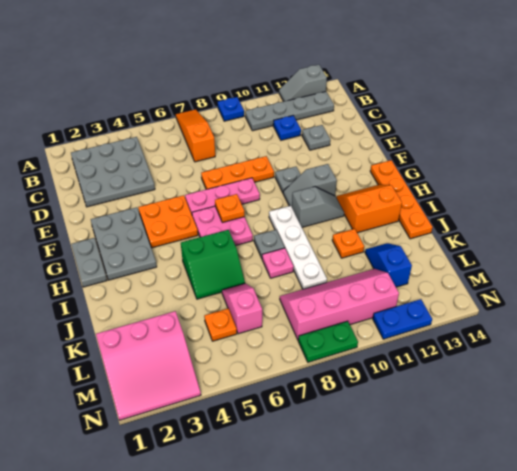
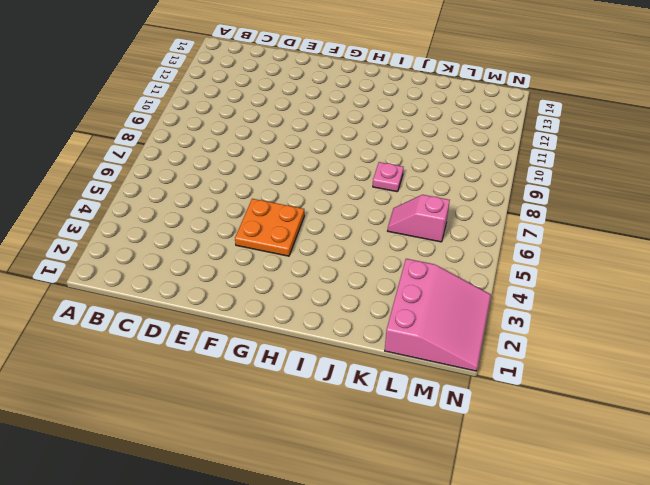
none -> orange slope A7:C7 level 1 top C
none -> blue plate A9 level 1
none -> grey slope A12:A13 level 1 top 13
none -> grey plate B2:D4 level 1

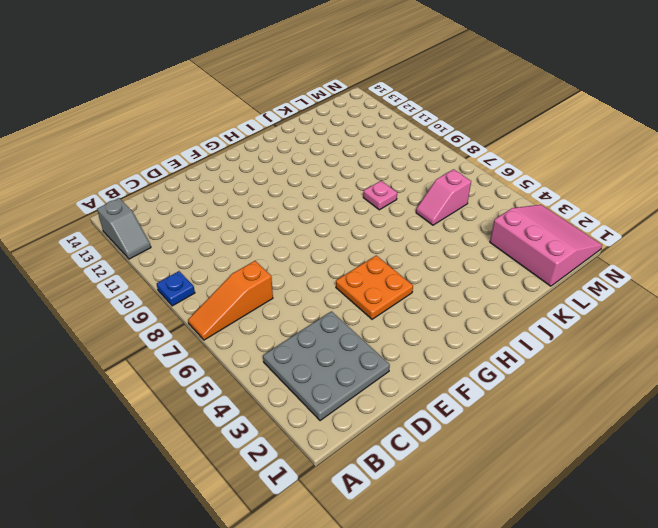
none -> grey plate B10:B13 level 1
none -> blue plate C11 level 1
none -> grey plate D12 level 1
none -> orange plate E7:E9 level 1

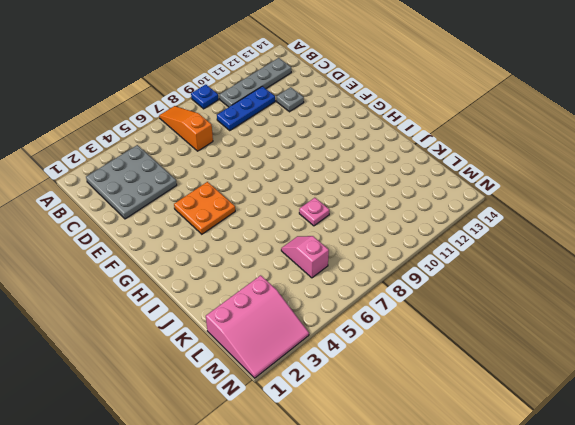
blue plate C9:C11 level 1 -> blue plate C11 level 1
none -> grey slope A12:A13 level 1 top 13
none -> orange plate E7:E9 level 1
none -> grey plate F2:H3 level 1
none -> pink plate F6:F8 level 1

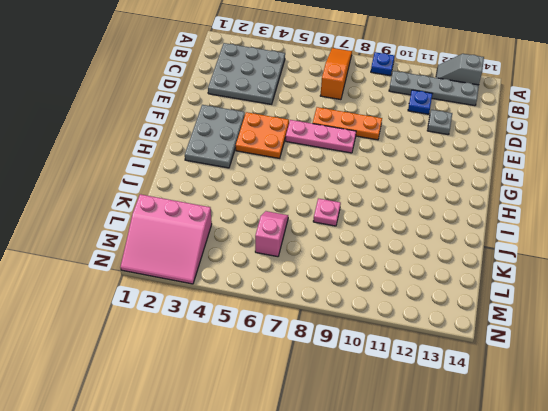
none -> grey plate F10 level 1
none -> grey plate G1:H1 level 1
none -> pink plate G6:H7 level 1
none -> grey slope G10:G11 level 1 top 11

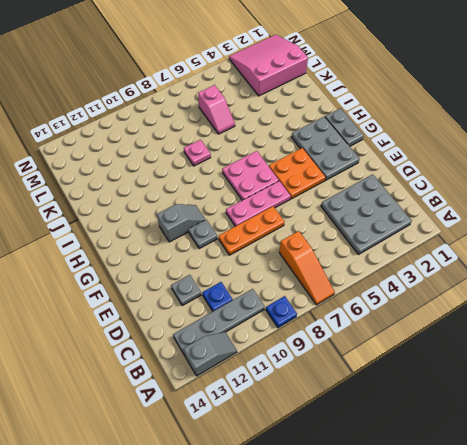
none -> orange plate G14:J14 level 1
none -> white plate H9:K9 level 1
none -> grey slope H10:H11 level 1 top 10
none -> orange slope H12:I13 level 1 top I

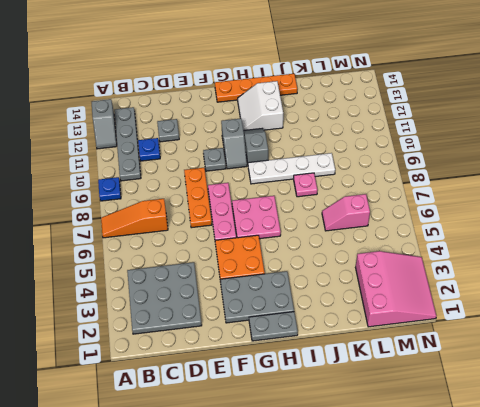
white slope H12:I13 level 1 top I -> orange slope H12:I13 level 1 top I
none -> green slope I5:J6 level 1 top I
none -> grey plate I8 level 1
none -> orange plate J11 level 1
none -> blue slope K12:L12 level 1 top L

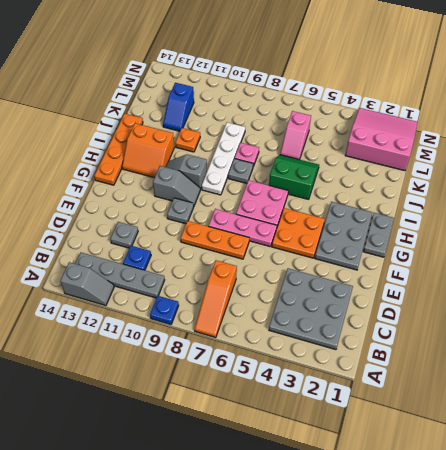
none -> orange plate L5 level 1
none -> pink slope L8:M11 level 1 top M
none -> green plate N8:N9 level 1
none -> blue plate N11:N12 level 1

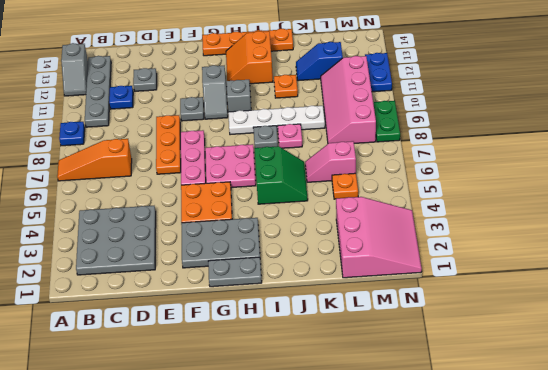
none -> orange plate G7 level 2

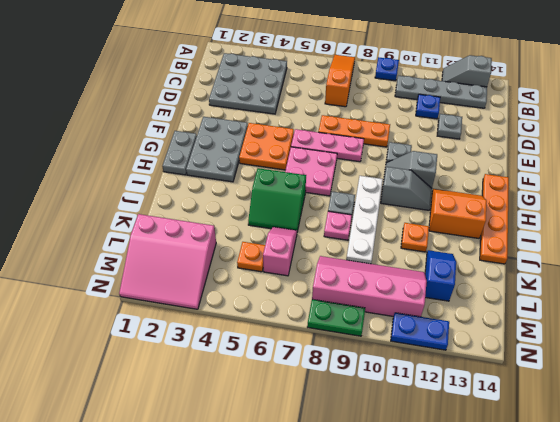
none -> orange plate G7 level 2

